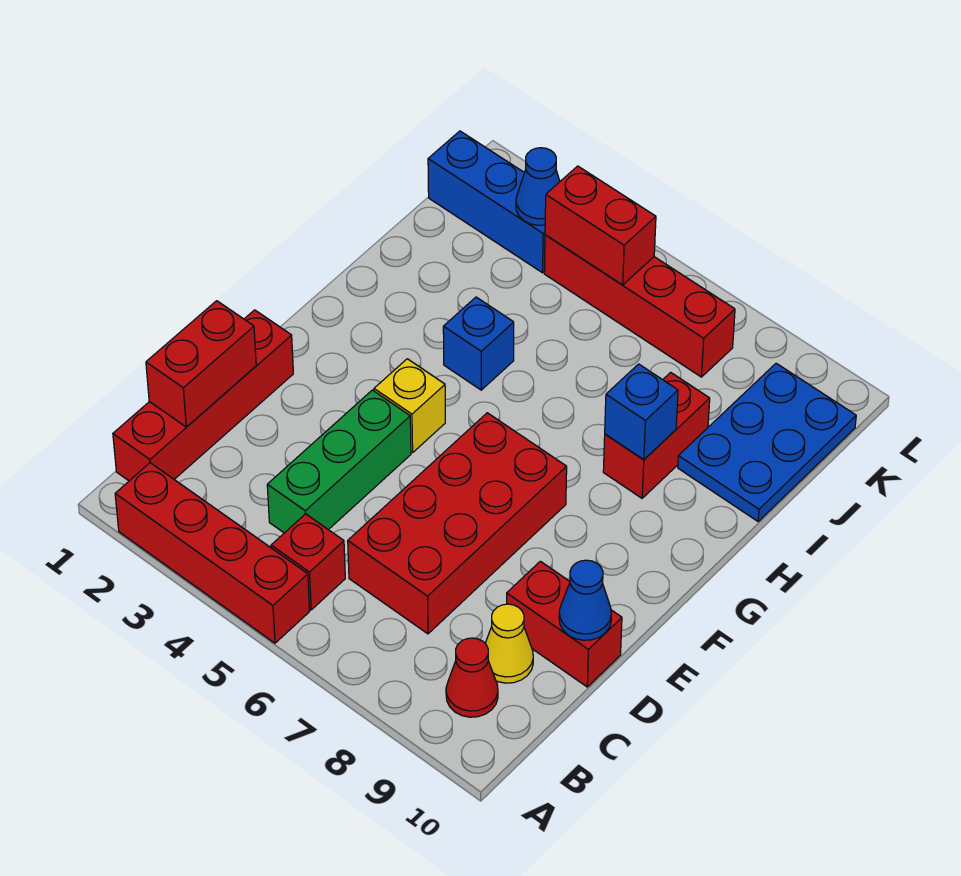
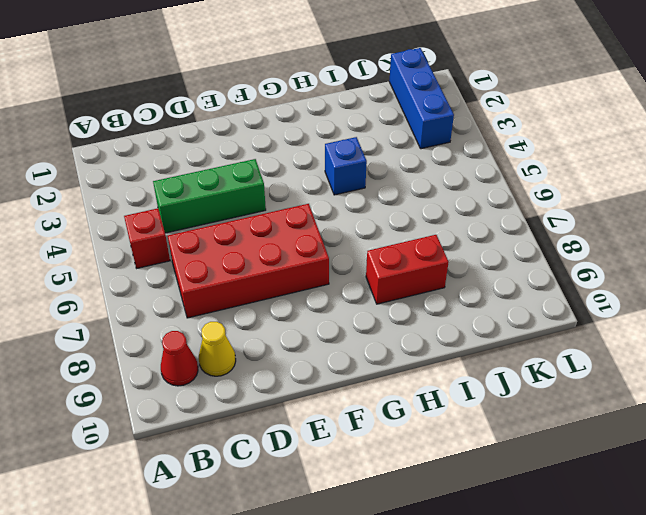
none -> red brick A2:A5 level 1
none -> red brick B1:E1 level 1
none -> red brick D9:D10 level 1

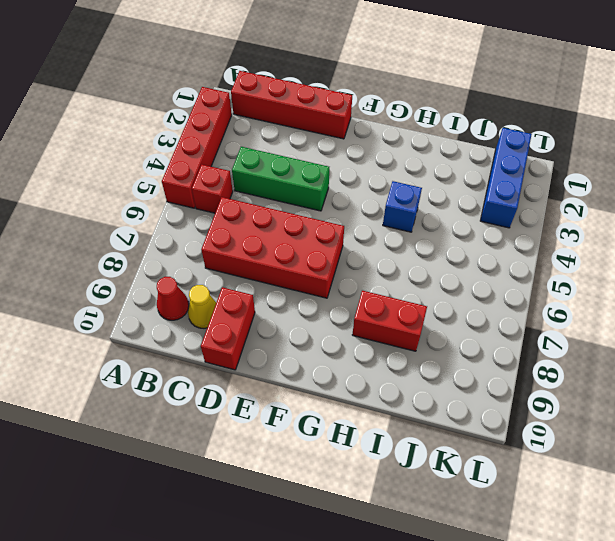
none -> yellow brick F4 level 1
none -> blue plate I9:K10 level 1
none -> red brick K4:K7 level 1

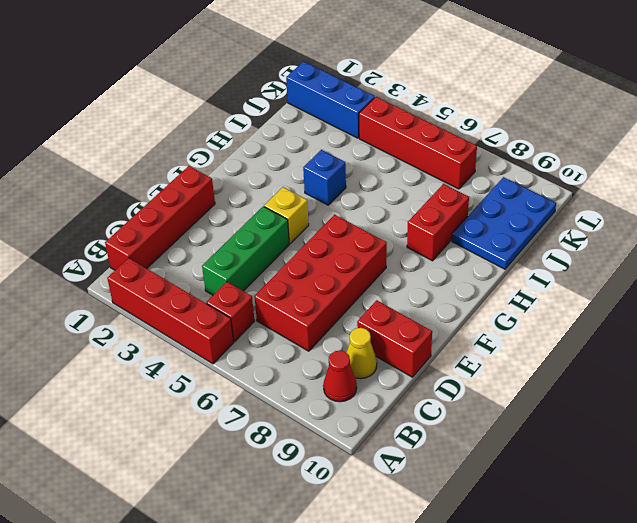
none -> red brick C1:D1 level 2
none -> blue cone D10 level 2
none -> blue brick H8 level 2

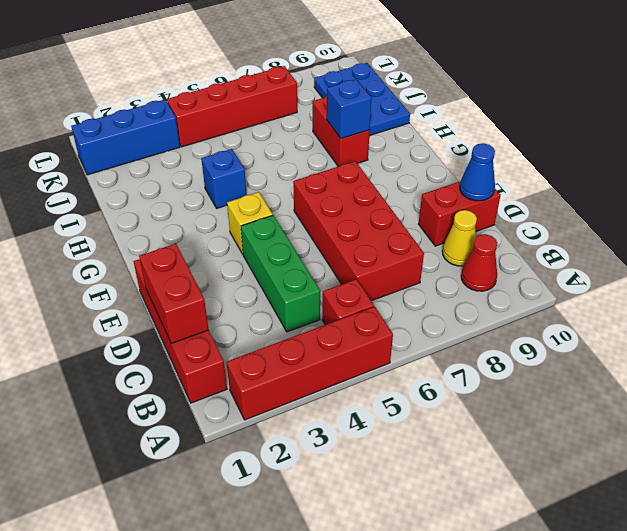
none -> blue cone K3 level 2
none -> red brick K4:K5 level 2

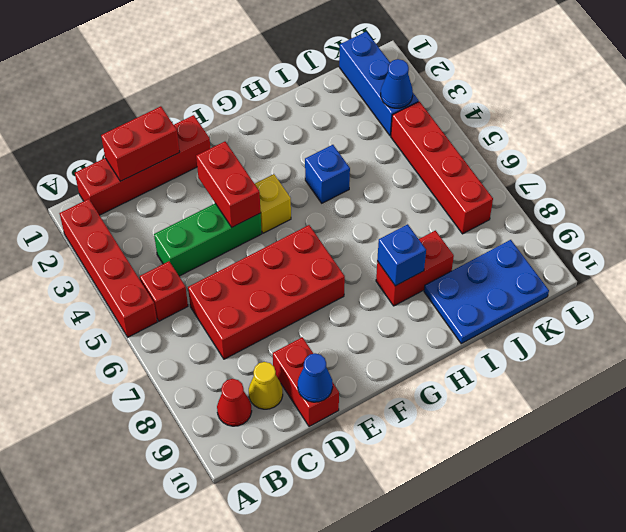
red brick E3:E4 level 2 -> red brick K4:K5 level 2

